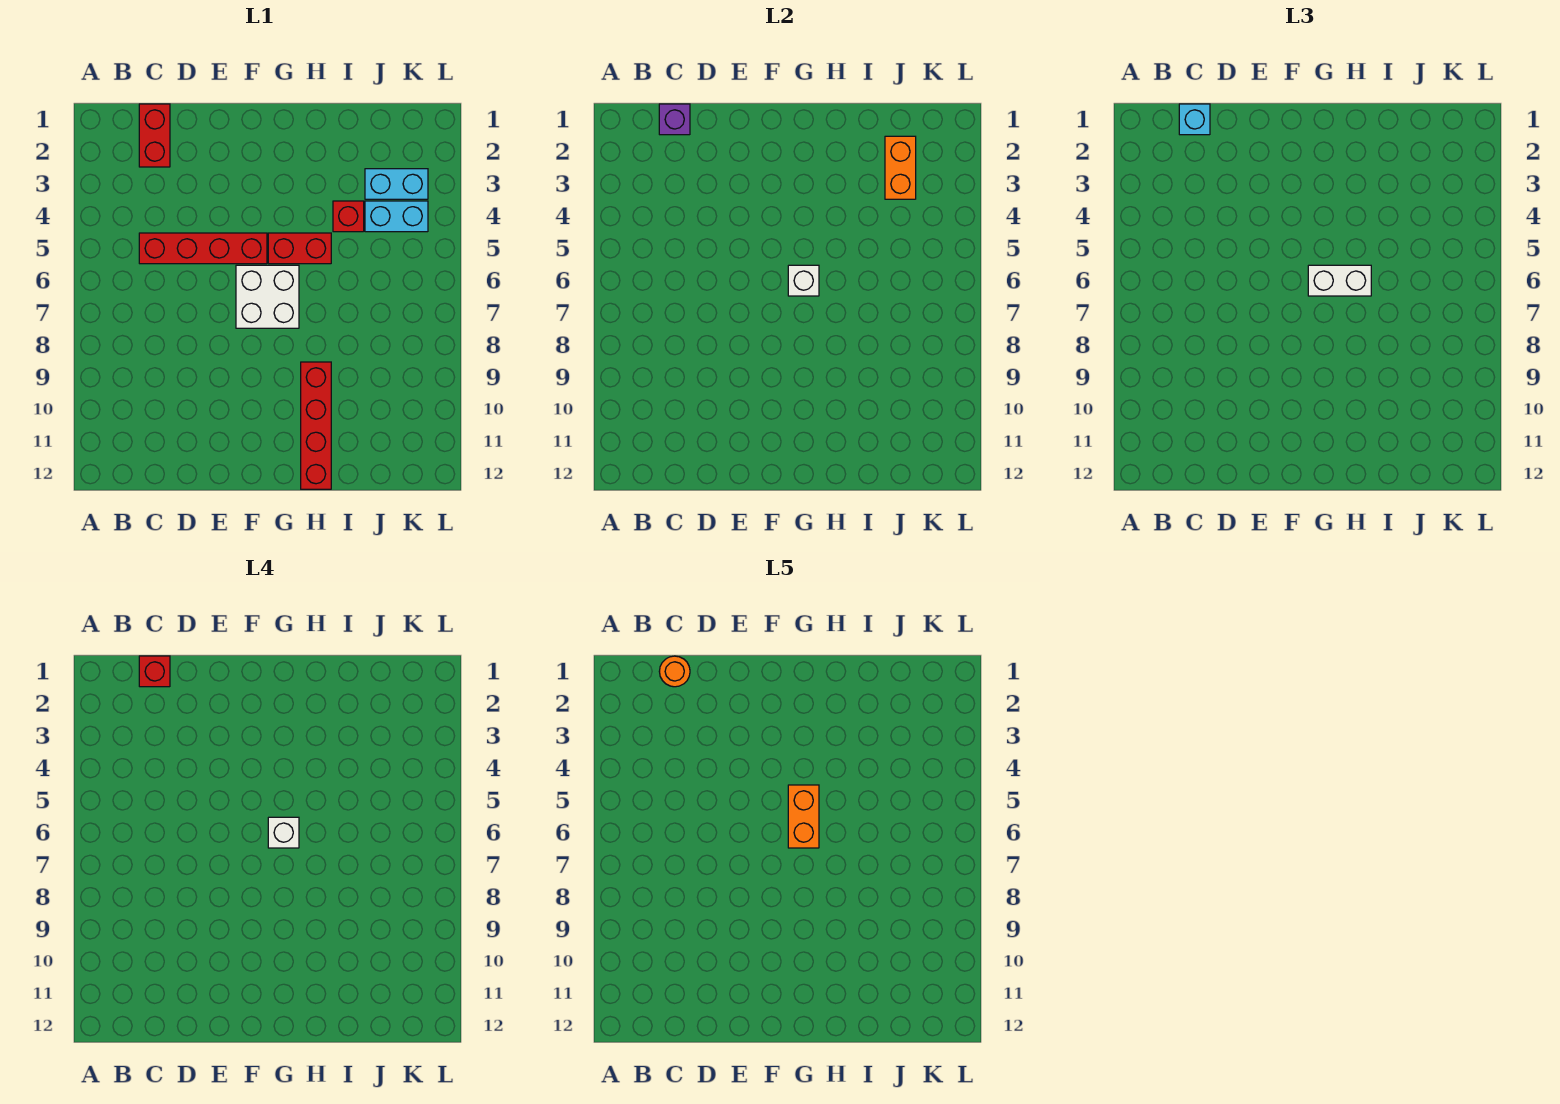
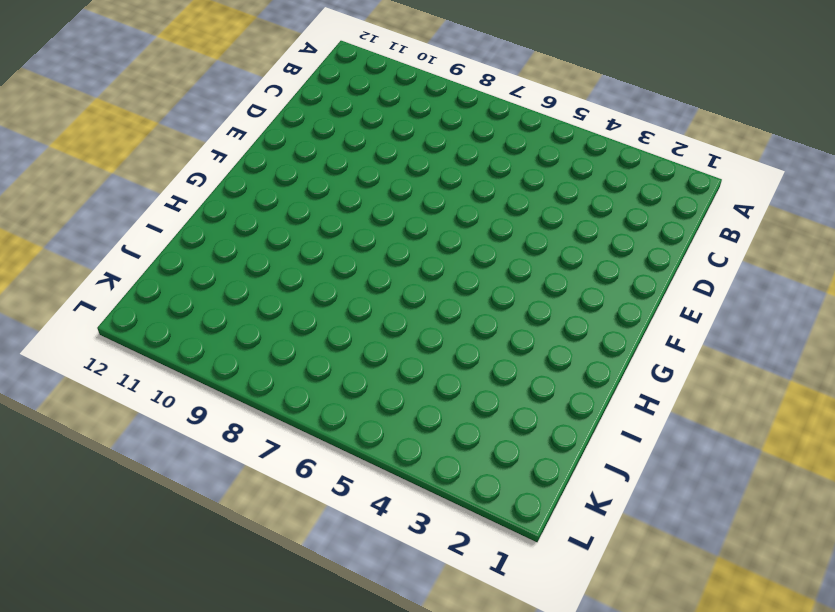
none -> red brick C1:C2 level 1
none -> red brick C5:F5 level 1
none -> white brick F6:G7 level 1

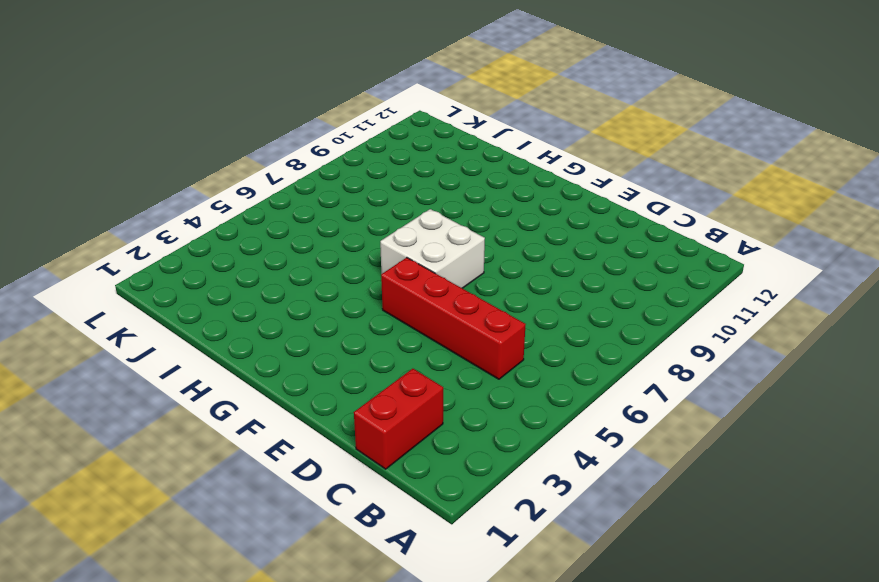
none -> red brick G5:H5 level 1
none -> red brick H9:H12 level 1
none -> red brick I4 level 1

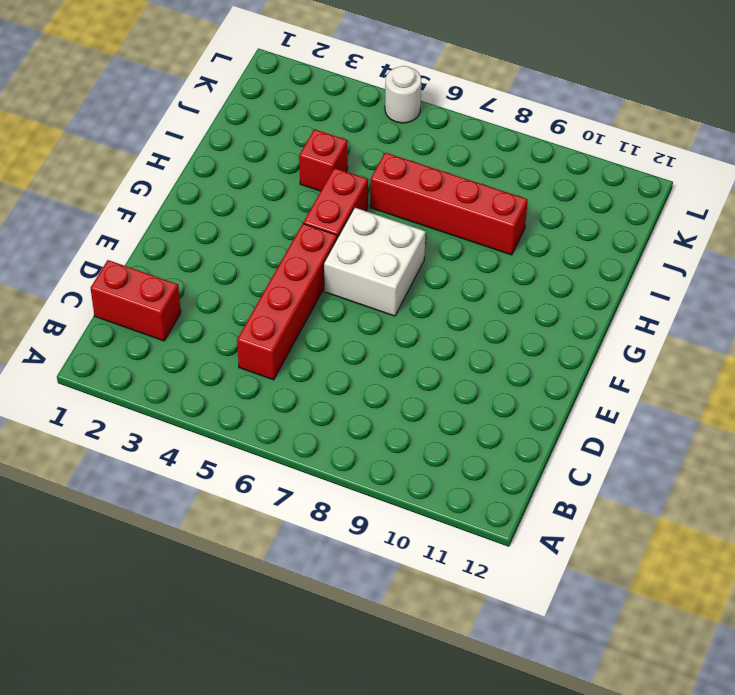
red brick I6:I9 level 1 -> red brick H9:H12 level 1
white round brick L5 level 1 -> none
none -> cyan brick J3:K3 level 1
none -> cyan brick J4:K4 level 1
none -> purple brick C1 level 2

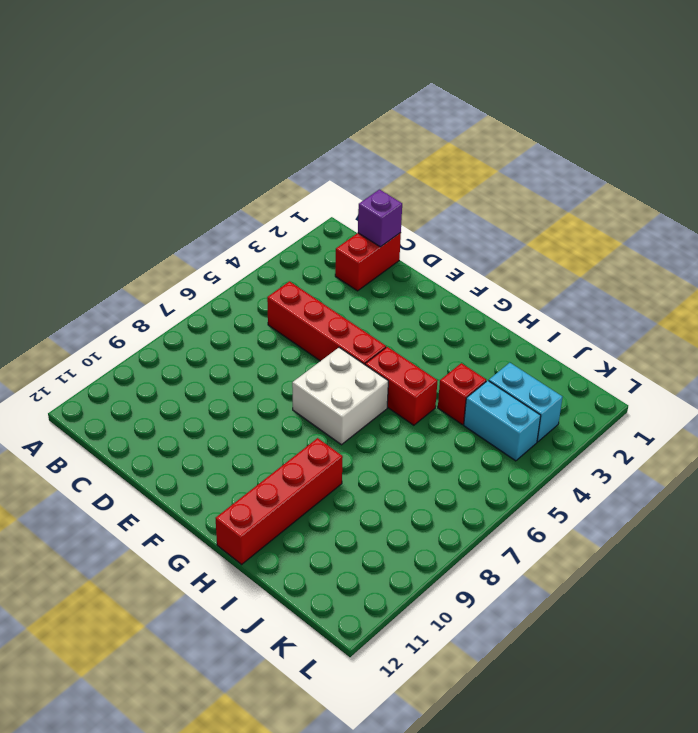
none -> white brick G6 level 2
none -> orange brick J2:J3 level 2
none -> cyan brick C1 level 3

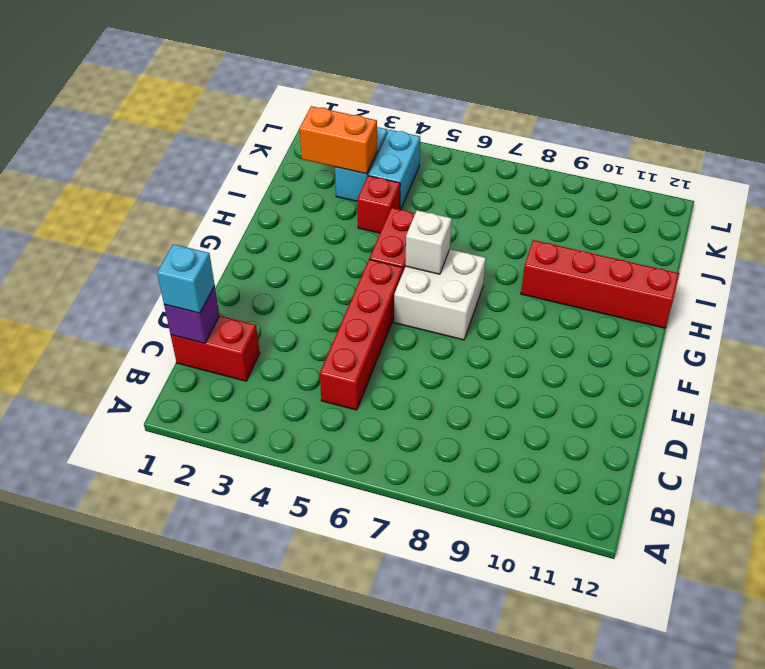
none -> white brick G6:H6 level 3
none -> red brick C1 level 4
none -> white brick G6 level 4

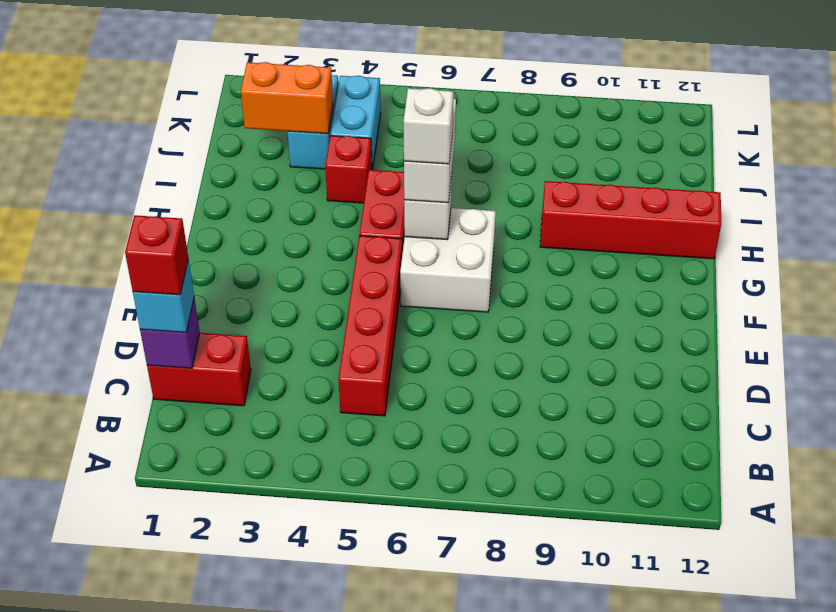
none -> orange round brick C1 level 5
none -> orange brick G5:G6 level 5

